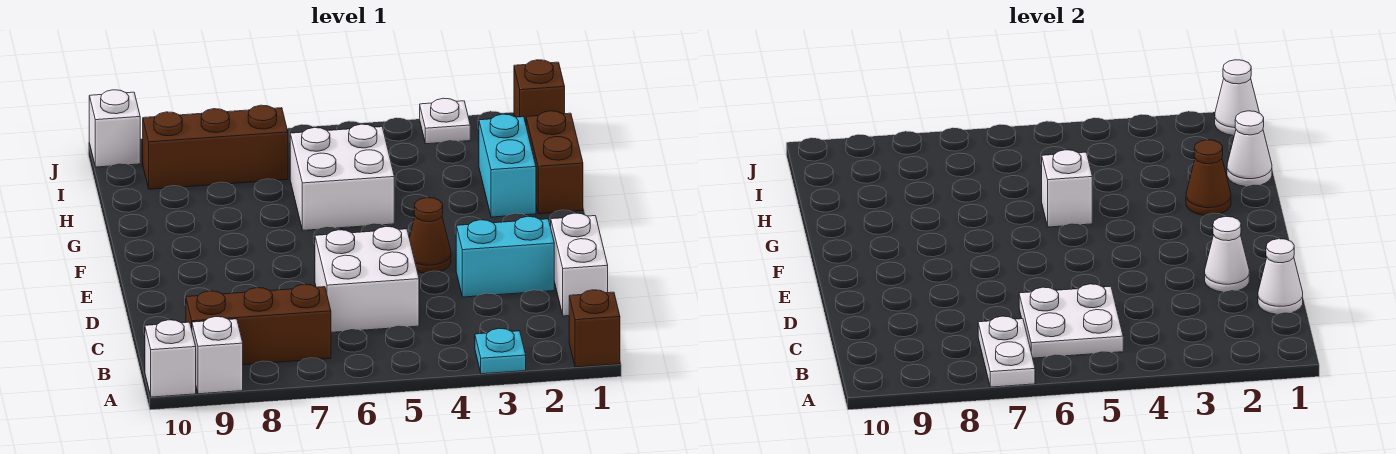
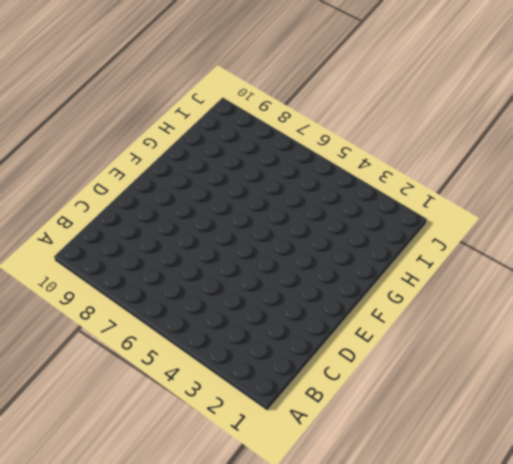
none -> brown brick A1 level 1
none -> cyan plate A3 level 1
none -> white brick A9 level 1

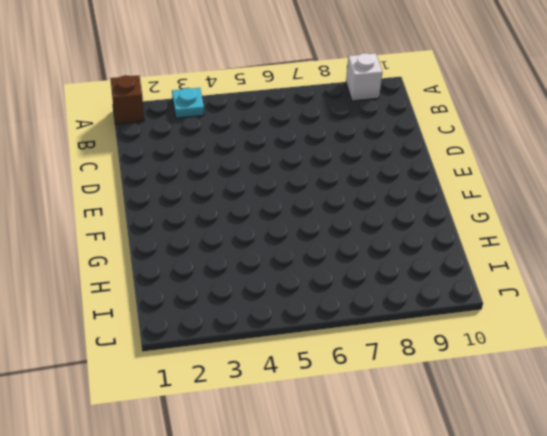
none -> white brick A10 level 1
none -> brown brick B7:B9 level 1
none -> white brick C1:D1 level 1

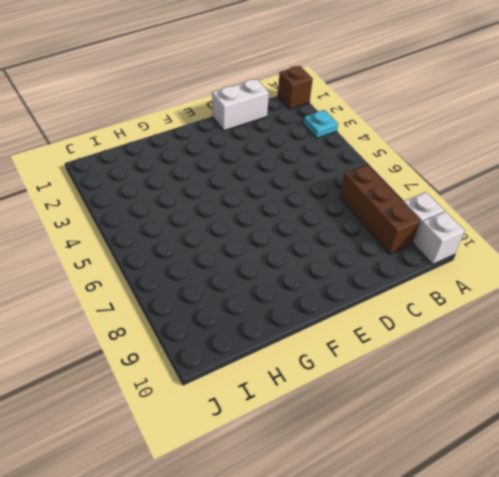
none -> white brick C5:D6 level 1
none -> cyan brick D2:D3 level 1
none -> brown cone E4 level 1

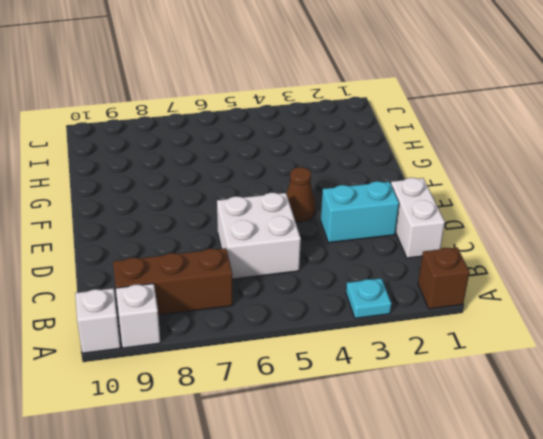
none -> brown brick G1:H1 level 1
none -> cyan brick G2:H2 level 1
none -> white brick G5:H6 level 1

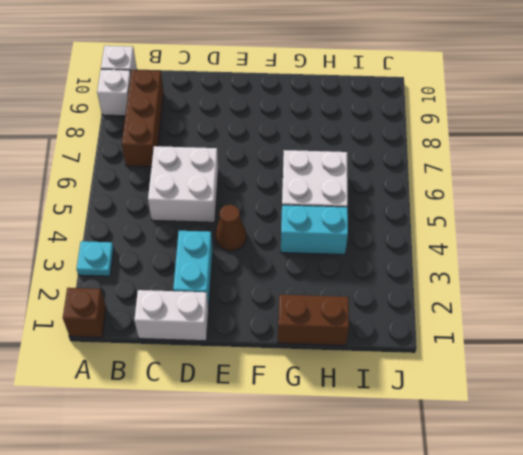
cyan brick G4:H4 level 1 -> cyan brick G2:H2 level 1
none -> brown brick I7:I9 level 1
none -> brown brick J1 level 1
none -> white plate J3 level 1

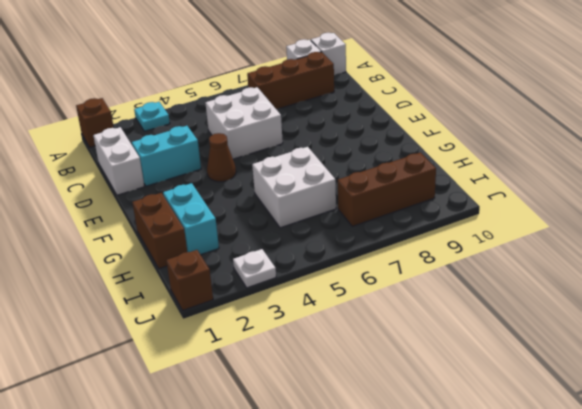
none -> white brick J10 level 1
none -> white plate A7:B7 level 2
none -> white plate B5:C6 level 2

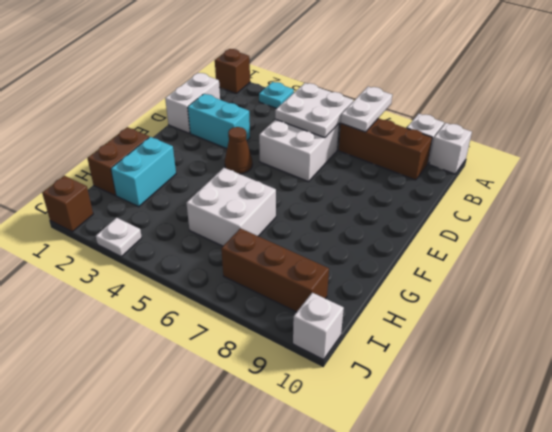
none -> white cone C1 level 2
none -> white cone D2 level 2
none -> brown cone G2 level 2

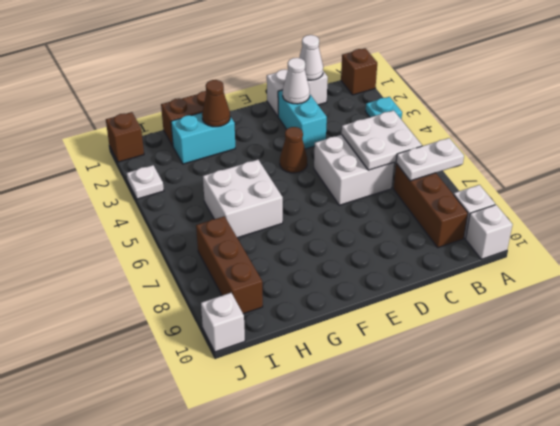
none -> white brick G5 level 2
none -> white cone H1 level 2
none -> white cone J1 level 2

